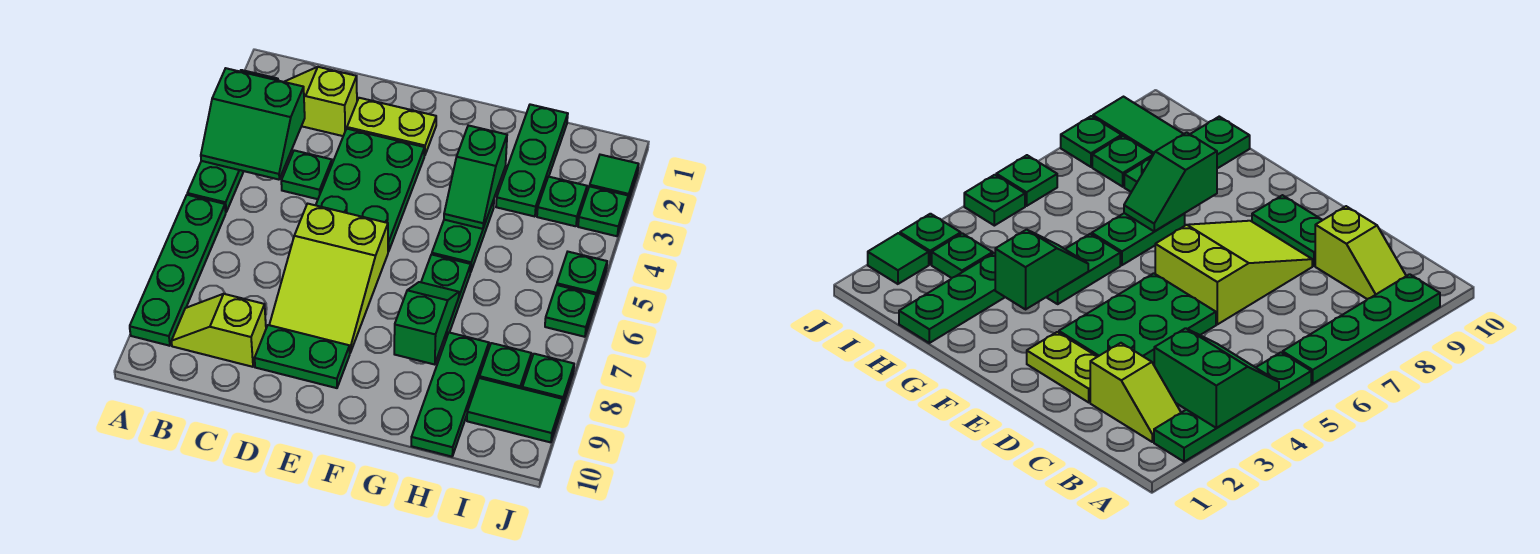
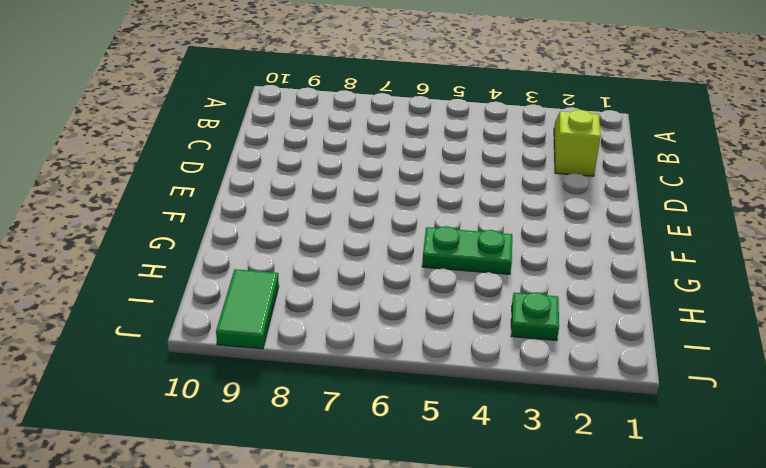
none -> green plate A2:A5 level 1
none -> green plate A6:A9 level 1
none -> lime slope B9:C9 level 1 top C

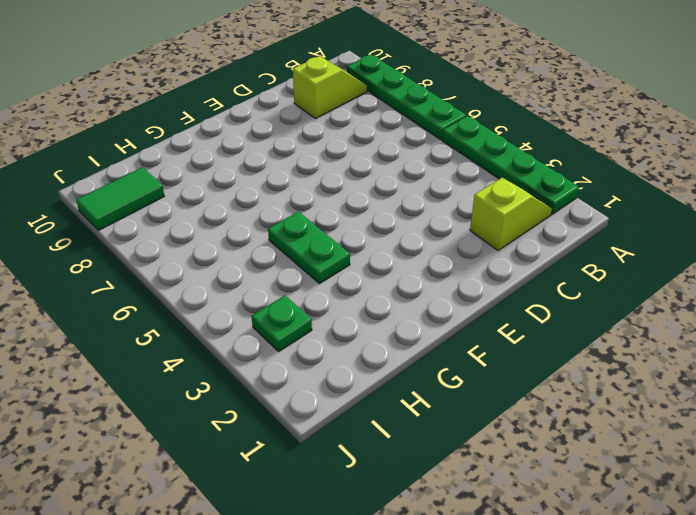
none -> green plate C4 level 1
none -> lime plate D2:E2 level 1
none -> green plate D3:E5 level 1

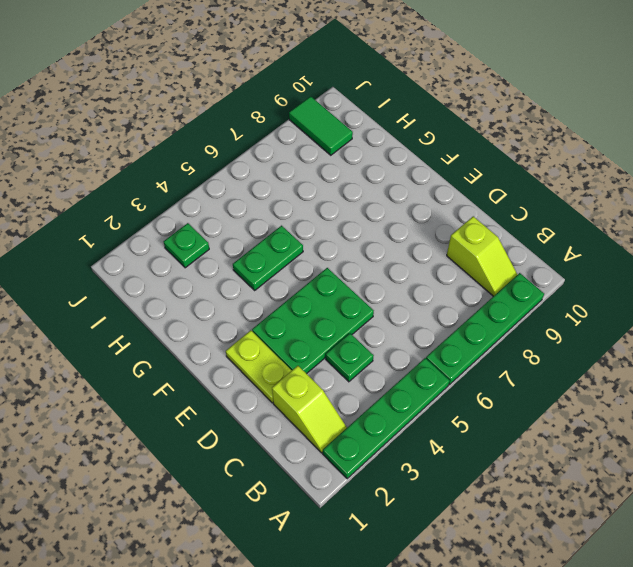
none -> lime slope D6:E8 level 1 top 6
none -> green plate D9:E9 level 1
none -> green plate G6:G7 level 1

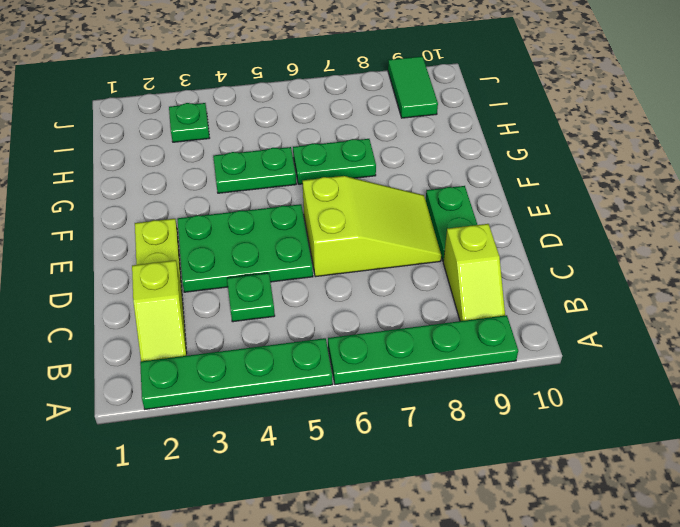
none -> green plate H1:H3 level 1
none -> green plate H8:H10 level 1
none -> green plate I8 level 1

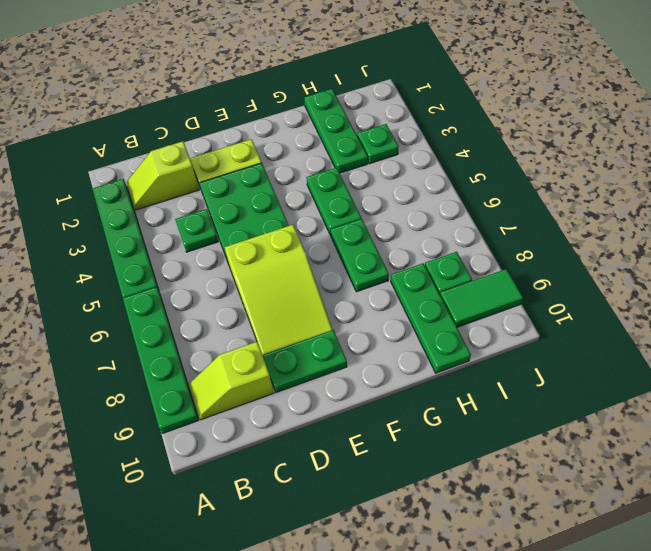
none -> green tile J2 level 1
none -> green plate J3 level 1
none -> green plate J5 level 1

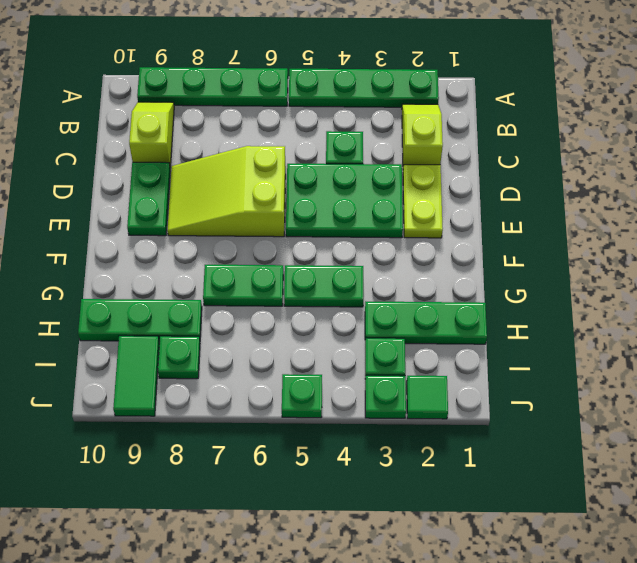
none -> green plate J6 level 1
none -> green plate J8 level 1
none -> green slope A3:B4 level 2 top 3

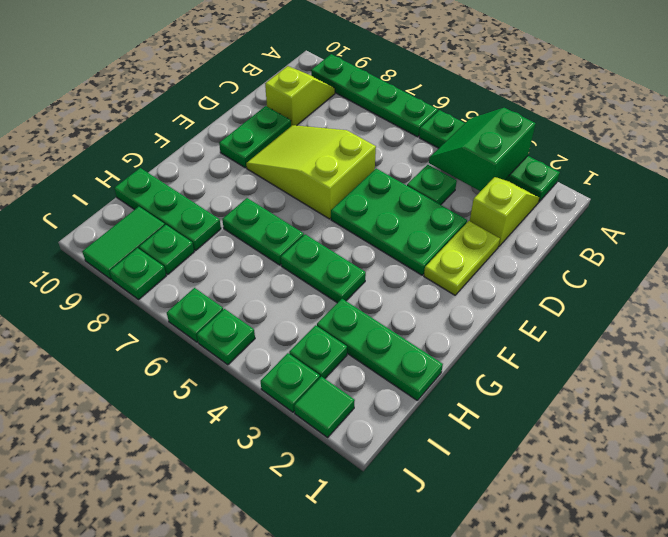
none -> green slope G3:G4 level 2 top 3
none -> green slope G7:G8 level 2 top 8

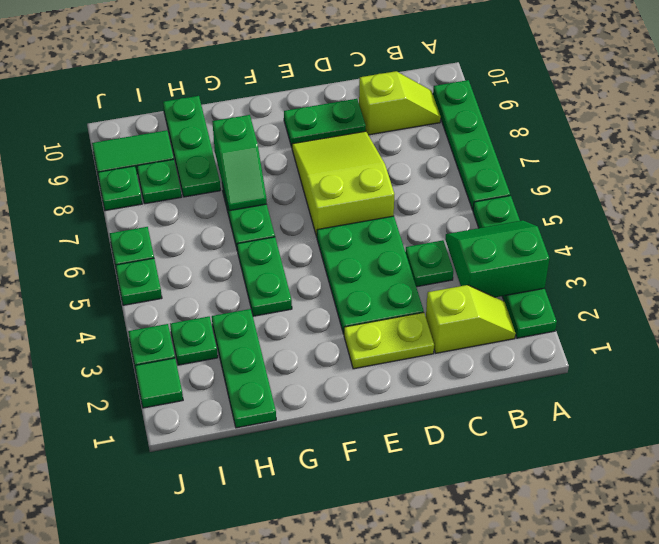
none -> green slope G3:G4 level 2 top 3

